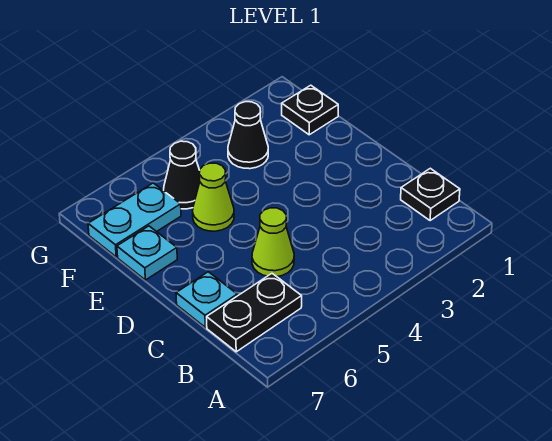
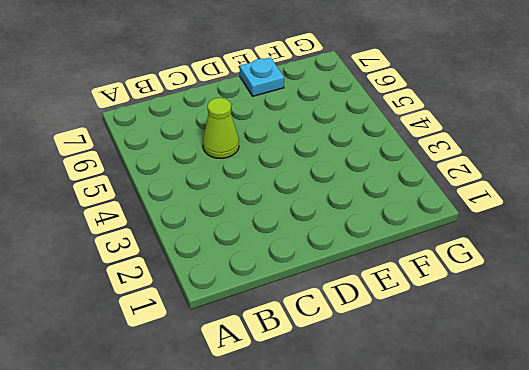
none -> black plate B1 level 1
none -> black plate B6:B7 level 1

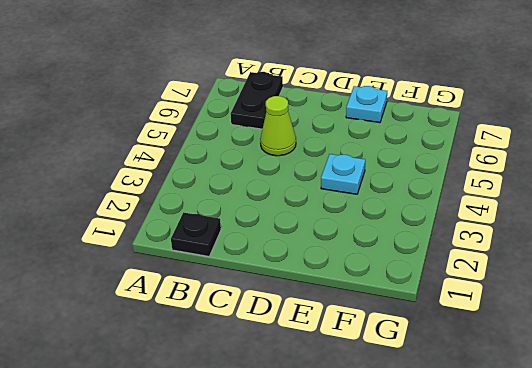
cyan plate E4 level 1 -> cyan plate C7 level 1
none -> lime cone E5 level 1
none -> black plate F1 level 1

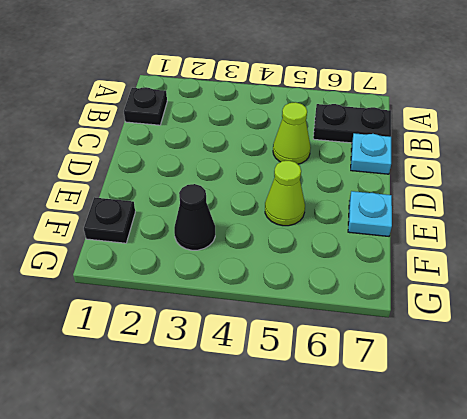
none -> black cone F5 level 1
none -> cyan plate F6:F7 level 1

